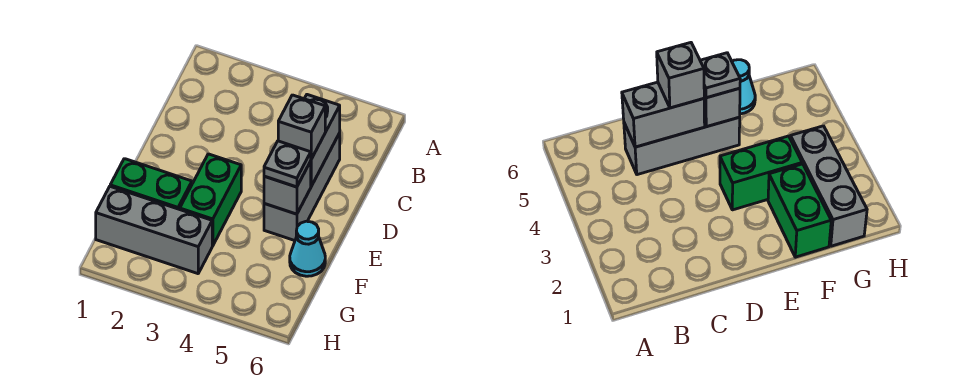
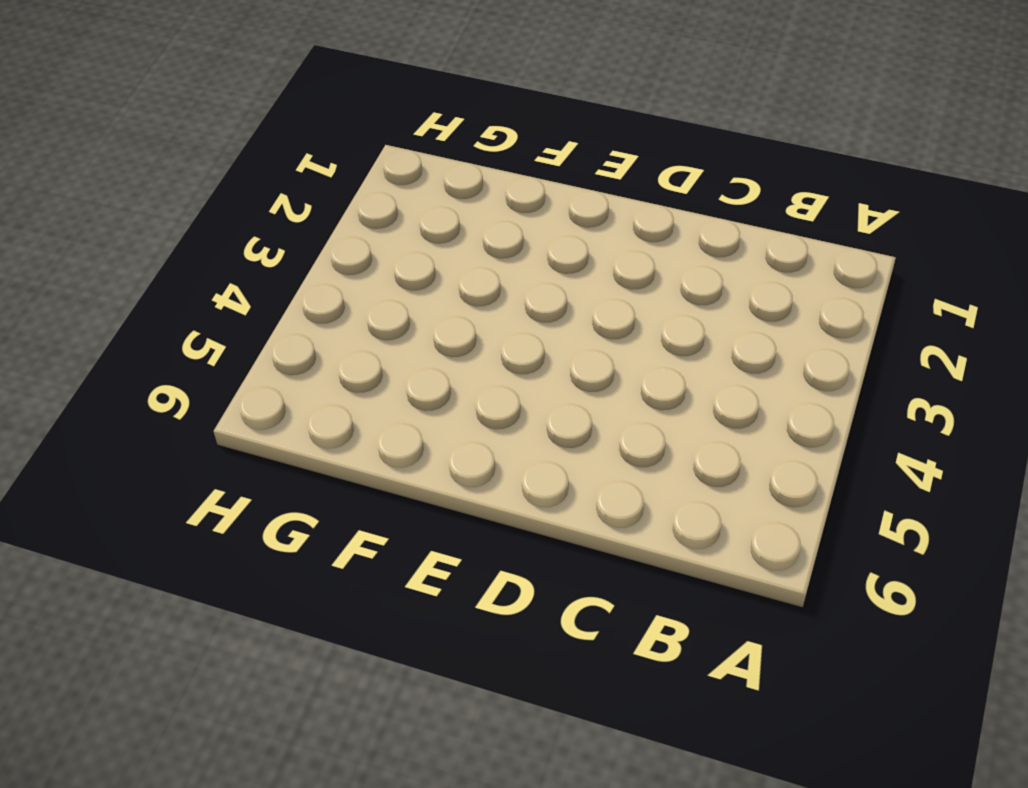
none -> grey brick C5:E5 level 1
none -> green brick E3:F3 level 1

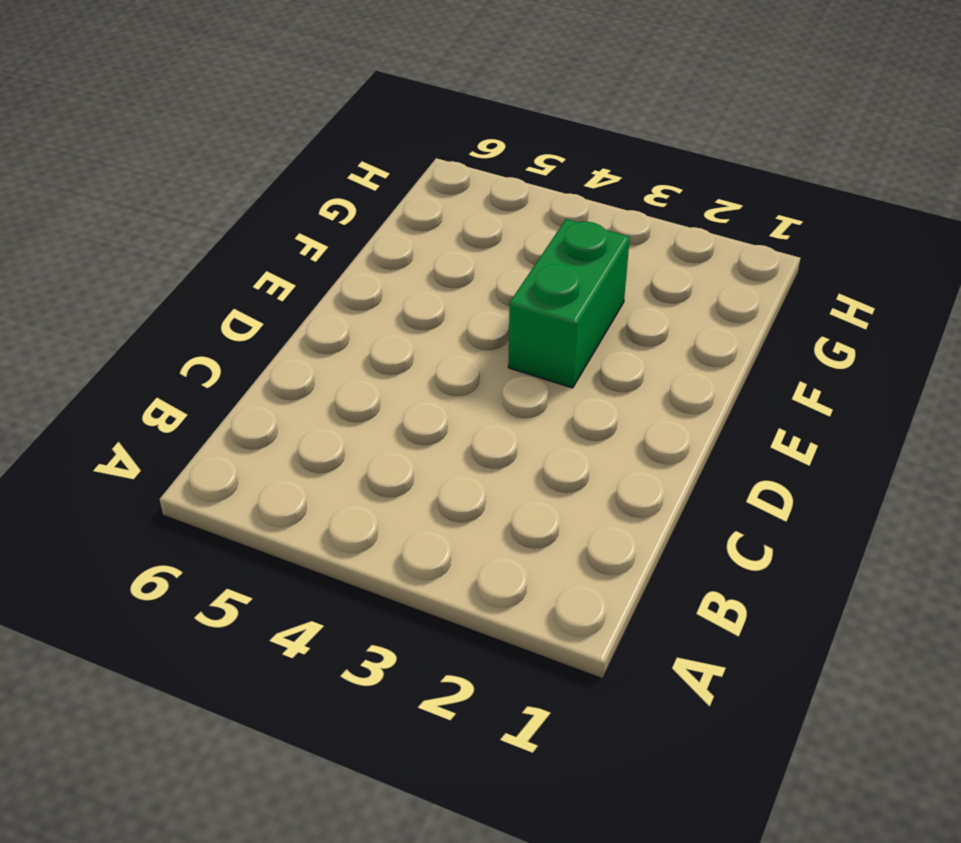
none -> grey brick C5:E5 level 1
none -> green brick F1:F2 level 1

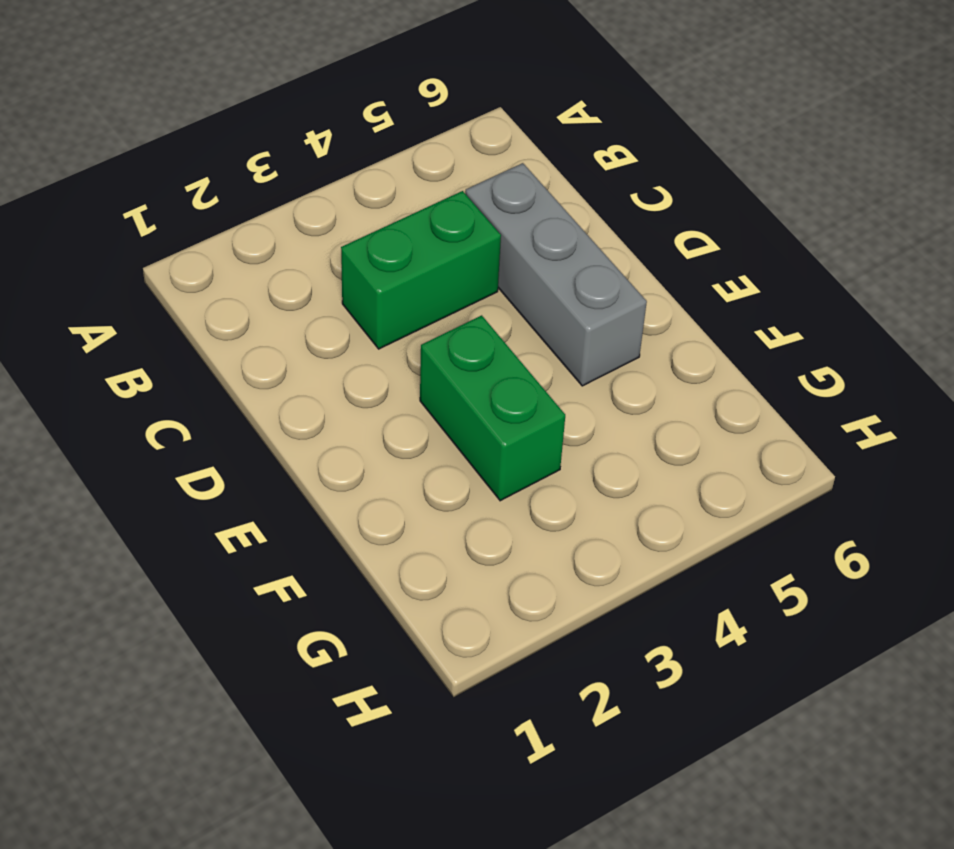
green brick C3:C4 level 1 -> green brick F1:F2 level 1
none -> cyan cone F6 level 1
none -> grey brick G1:G3 level 1

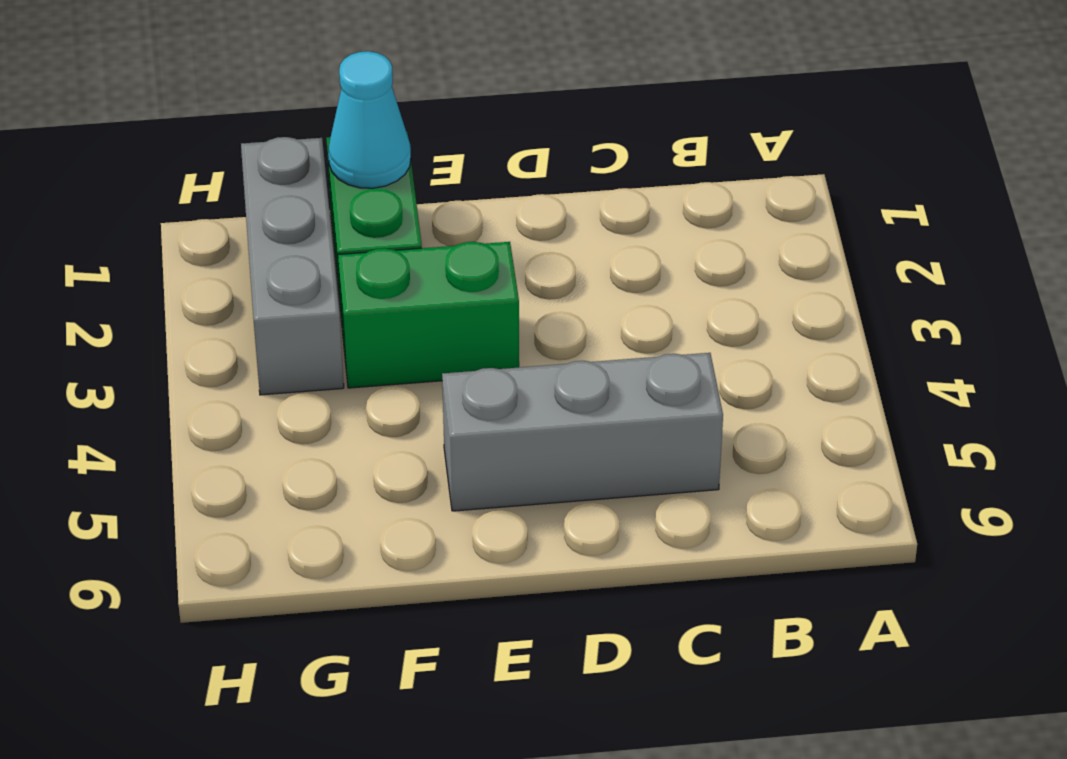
cyan cone F1 level 2 -> cyan cone F6 level 1
none -> grey brick C5:D5 level 2
none -> grey brick E5 level 2

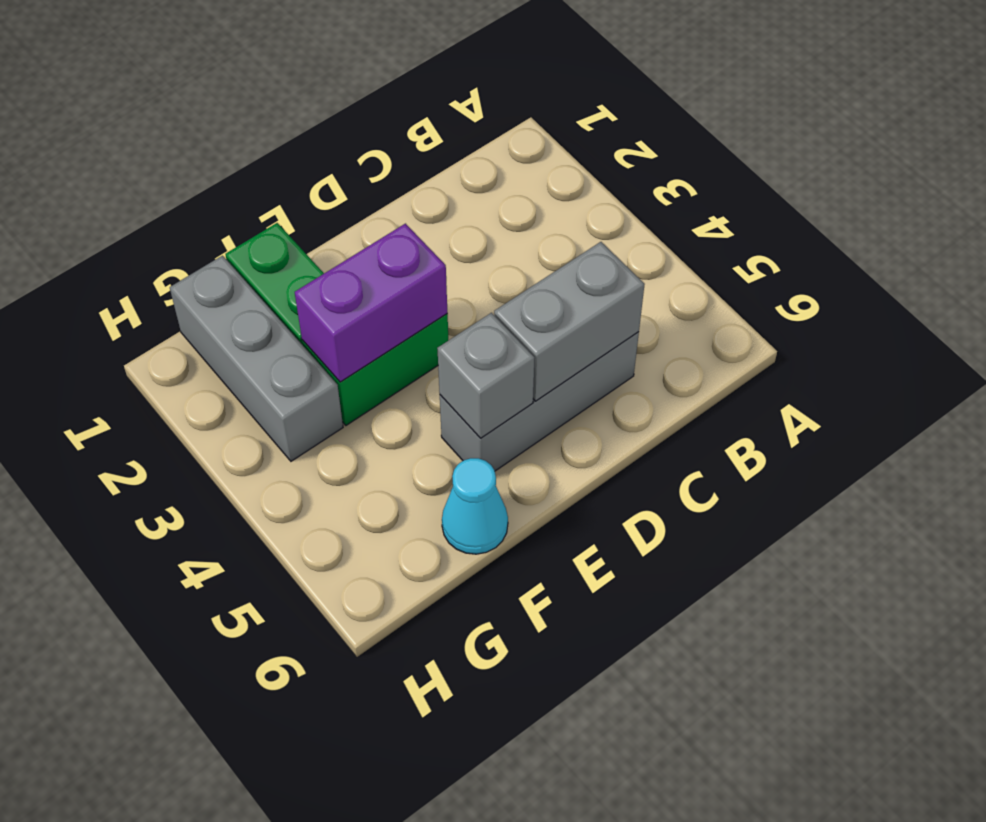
purple brick E3:F3 level 2 -> none
none -> grey brick D5 level 3
none -> grey plate E5 level 3

